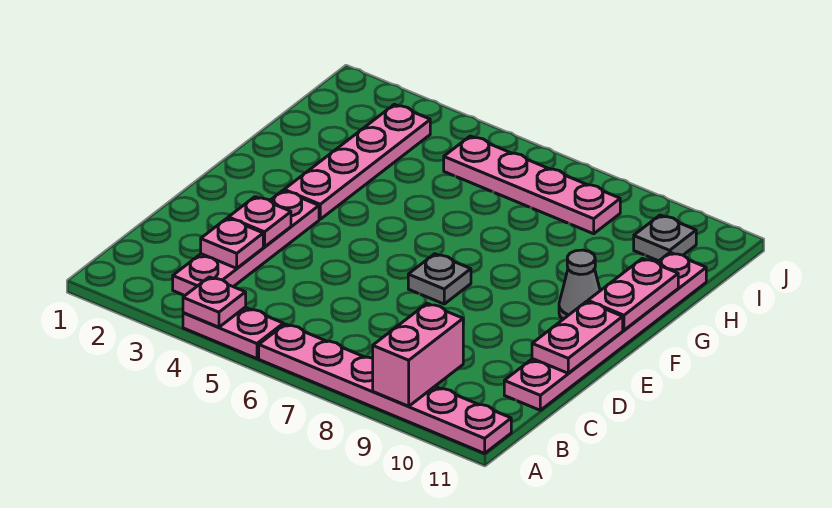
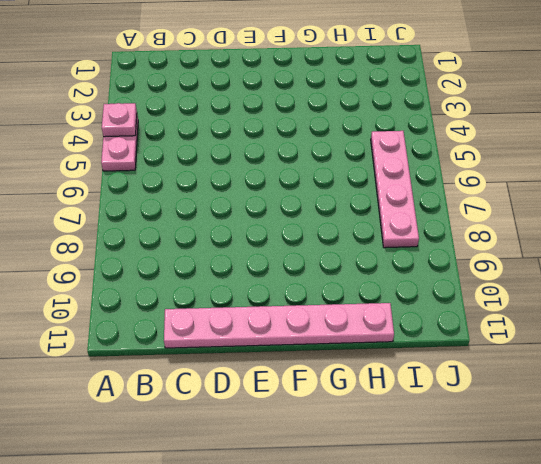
none -> pink plate A6:A11 level 1
none -> pink plate B3:E3 level 1
none -> grey plate E7 level 1

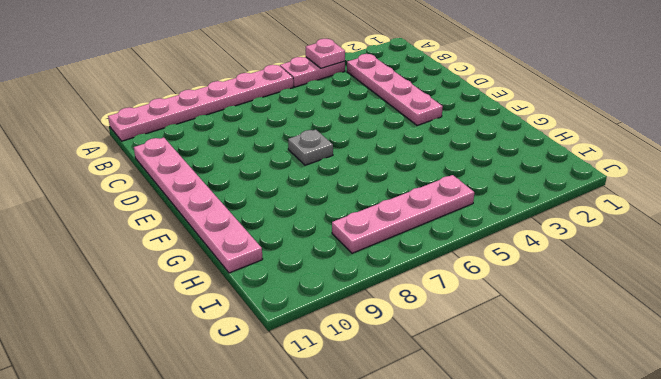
none -> pink plate F3:I3 level 1
none -> grey cone F10 level 1
none -> grey plate I10 level 1

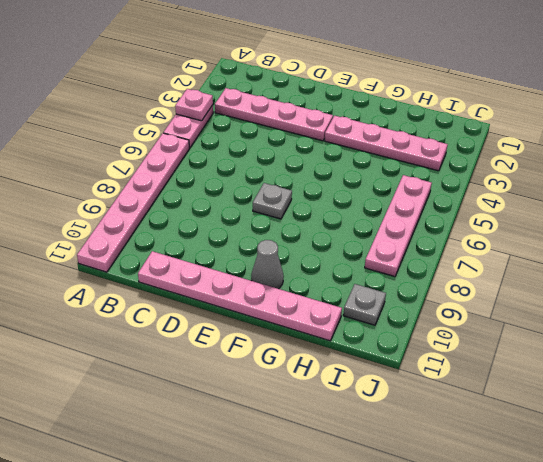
none -> pink brick A9:B9 level 2
none -> pink plate C3 level 2
none -> pink plate D3 level 2

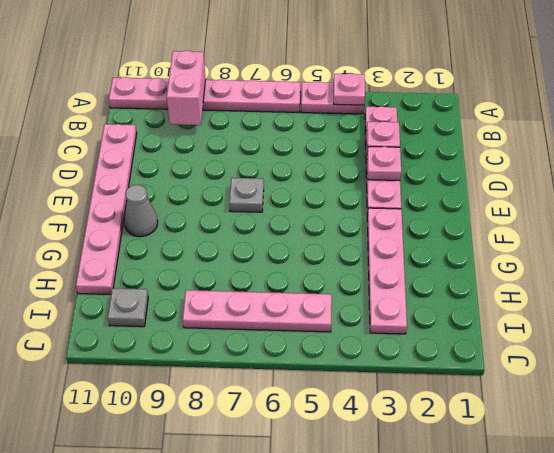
none -> pink plate D11:E11 level 2
none -> pink plate F11:G11 level 2

